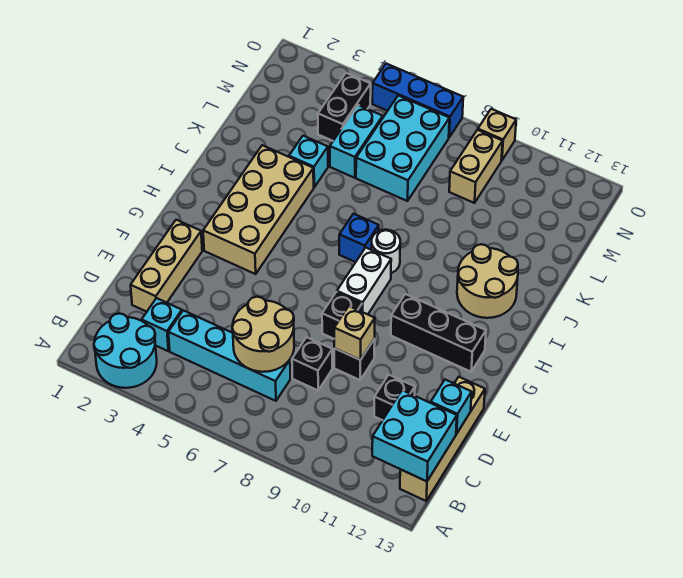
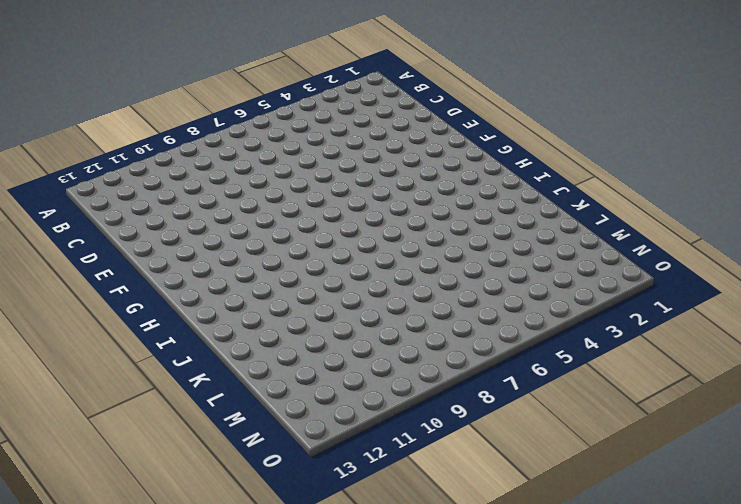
none -> cyan round brick A2:B3 level 1
none -> tan brick B13:E13 level 1
none -> cyan brick C3 level 1

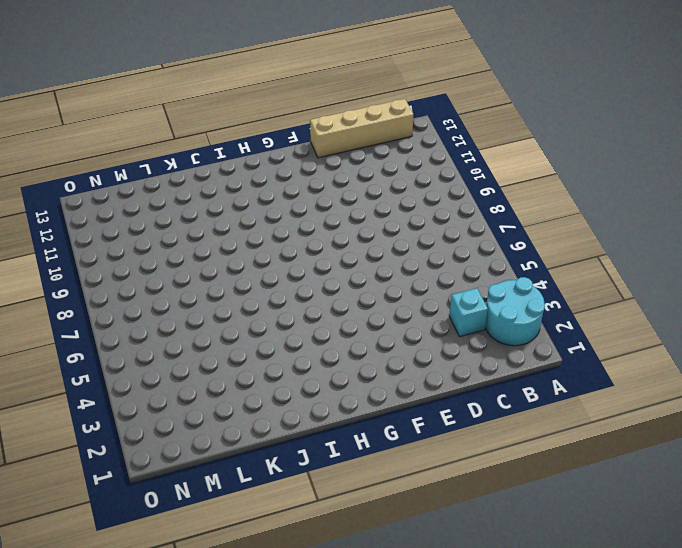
none -> cyan brick C4:C7 level 1
none -> tan brick D2:F2 level 1
none -> black brick D8 level 1

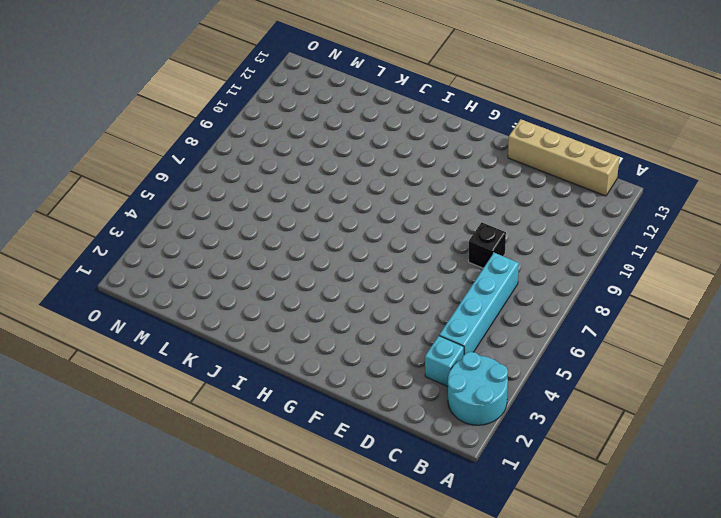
none -> tan brick D2:F2 level 1
none -> black brick D11 level 1
none -> black brick E9 level 1

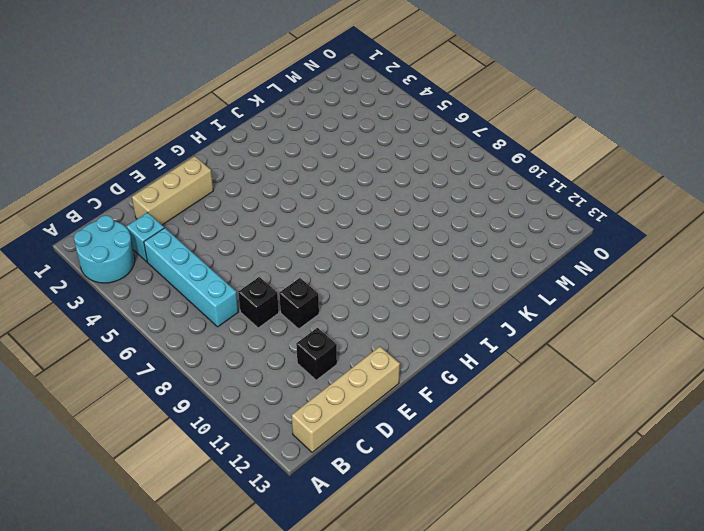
none -> black brick F8 level 1
none -> tan brick G3:J4 level 1
none -> white brick G8:H8 level 1

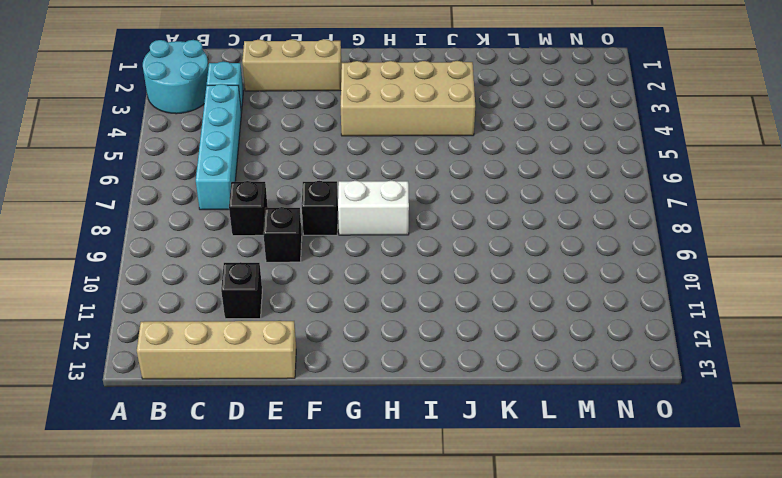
none -> black brick G10:G12 level 1
none -> blue brick I7 level 1
none -> white round brick I8 level 1

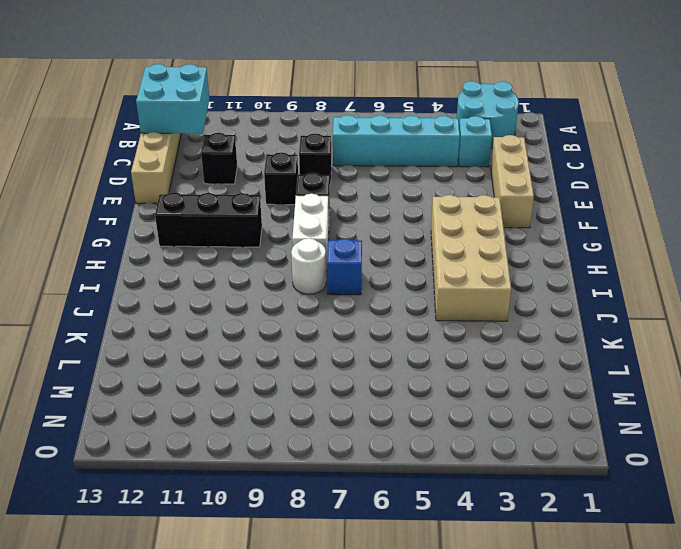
none -> tan round brick I11:J12 level 1
none -> cyan brick K4 level 1
none -> cyan brick L5:M5 level 1

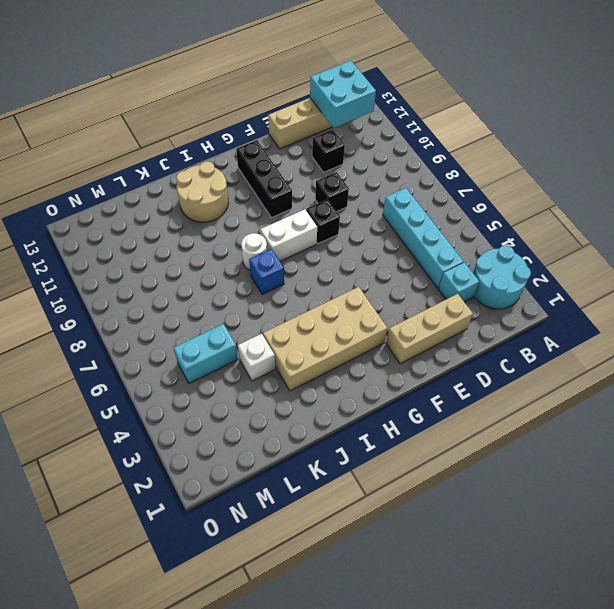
white brick K4 level 1 -> cyan brick K4 level 1
none -> black brick D8 level 1
none -> cyan brick L6:N7 level 1
none -> black brick M4:N4 level 1

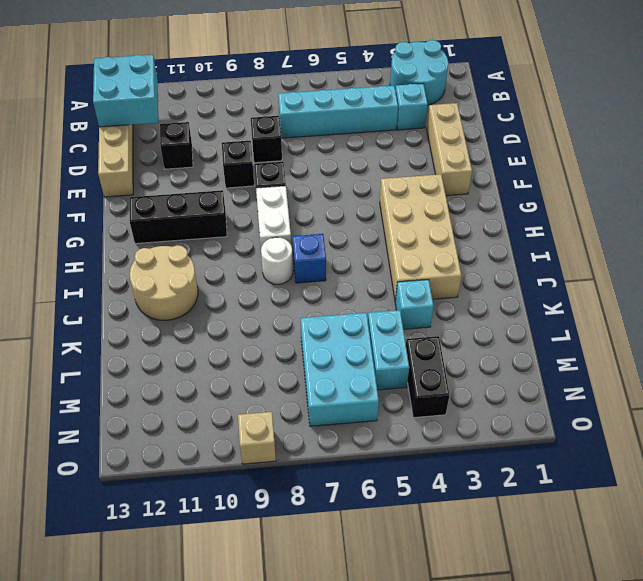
none -> tan brick M9:N9 level 1
none -> blue brick O5:O7 level 1
none -> tan round brick C6:D7 level 2

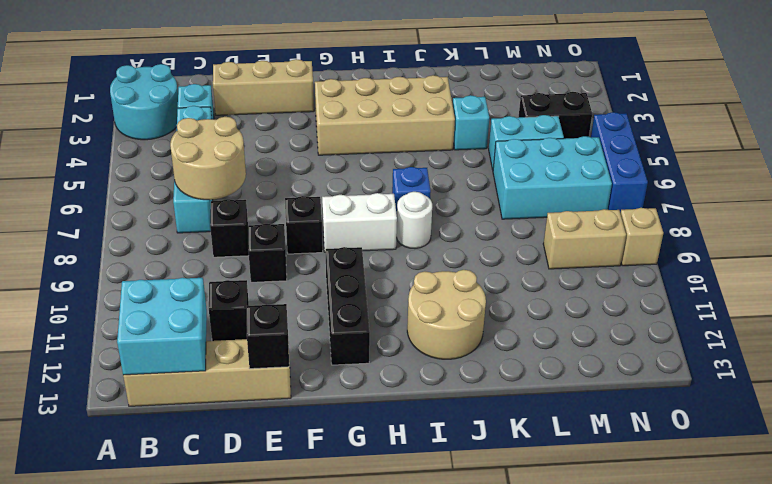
black brick E13 level 2 -> none
none -> cyan brick D13 level 2
none -> tan brick E9 level 2

